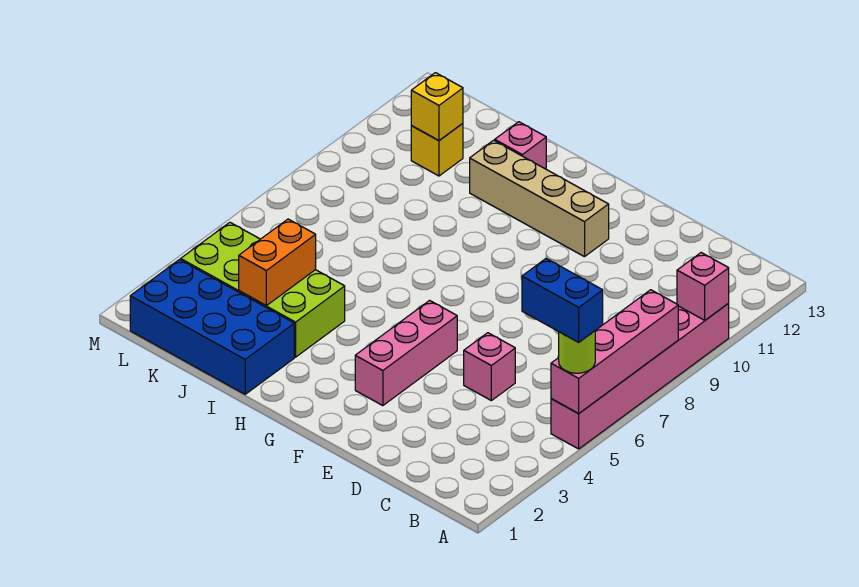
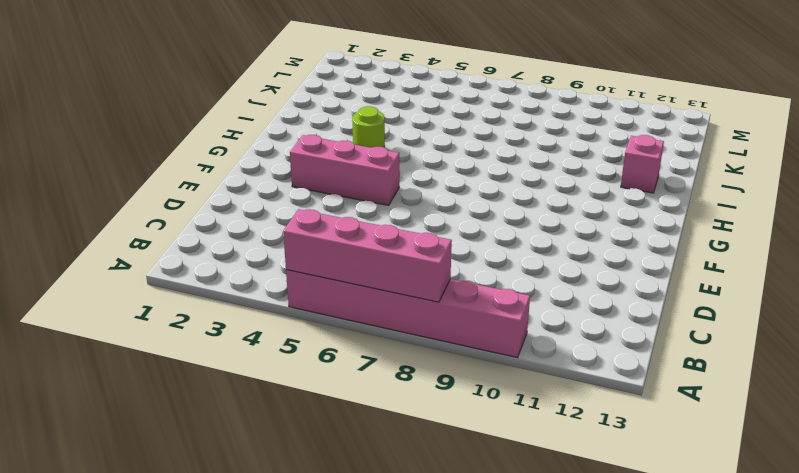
lime round brick H4 level 1 -> lime round brick A5 level 3
none -> pink brick D5 level 1
none -> tan brick F11:I11 level 1
none -> blue brick I1:L2 level 1

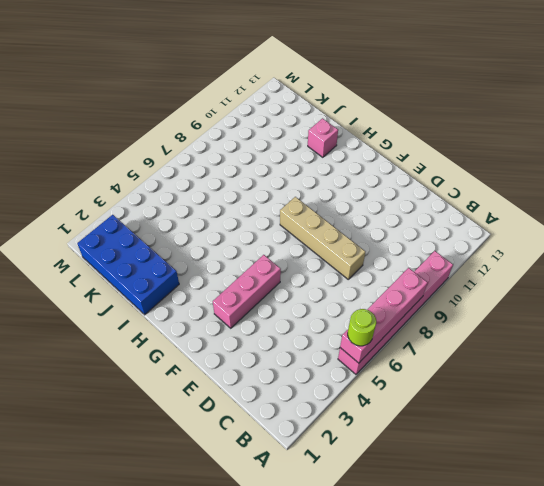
tan brick D8:G8 level 1 -> tan brick F11:I11 level 1
none -> pink brick D5 level 1
none -> lime brick I3:L4 level 1
none -> yellow brick K11 level 1

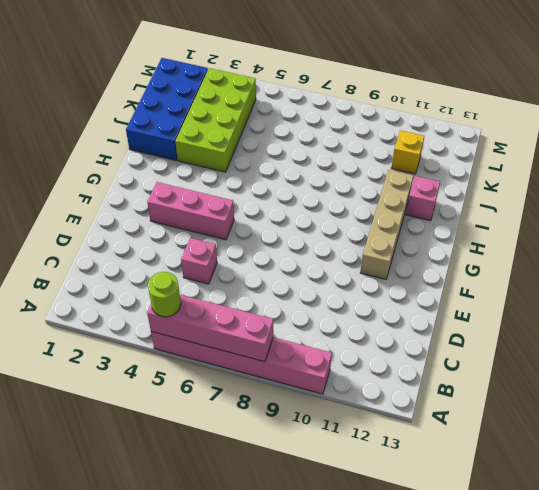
none -> pink brick A10 level 2
none -> orange brick J3:J4 level 2
none -> yellow brick K11 level 2

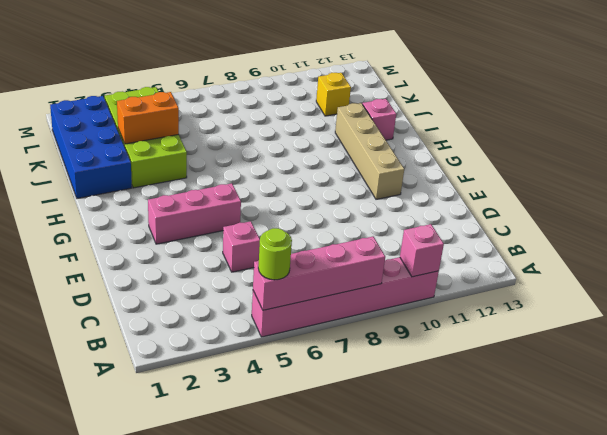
none -> yellow brick K11 level 2
none -> blue brick A5:B5 level 4

